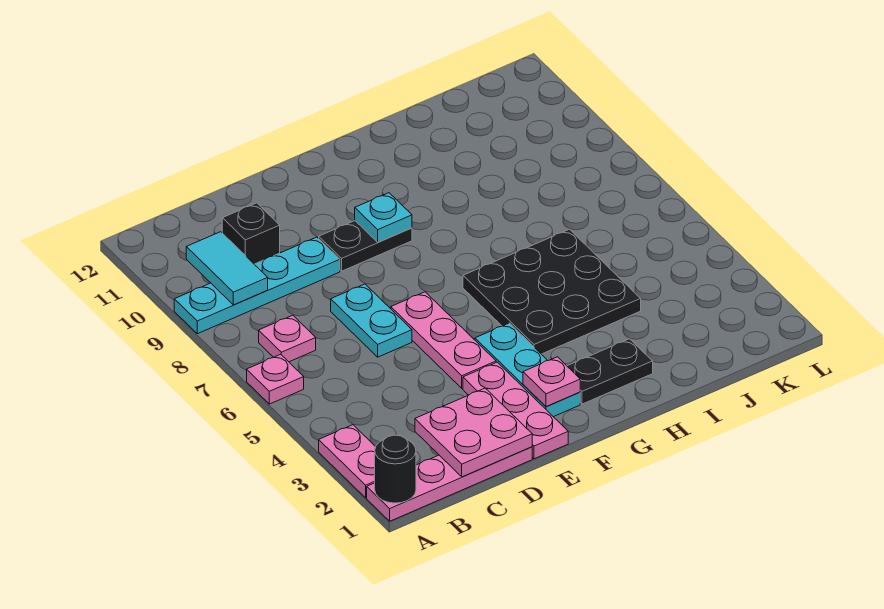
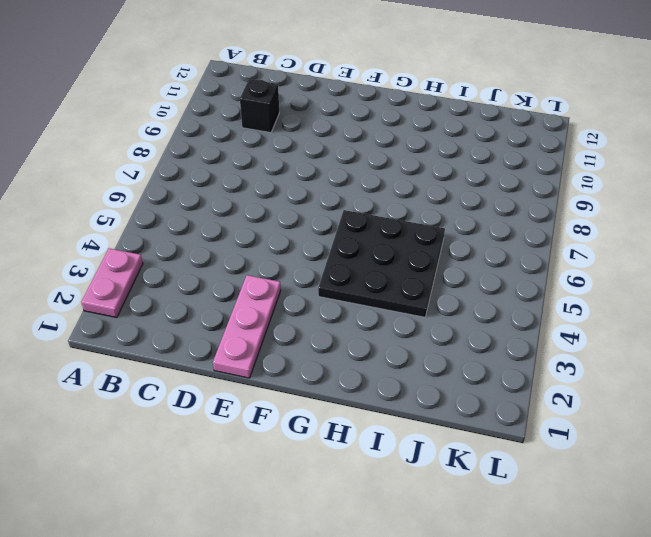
none -> pink plate A1:D1 level 1
none -> pink plate A6 level 1
none -> cyan plate A9:D9 level 1

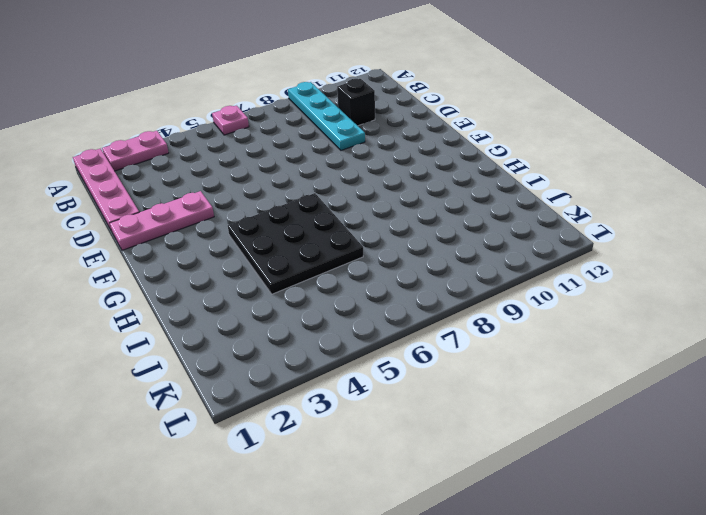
none -> pink plate B7 level 1
none -> cyan plate D6:D7 level 1
none -> pink plate E4:E6 level 1

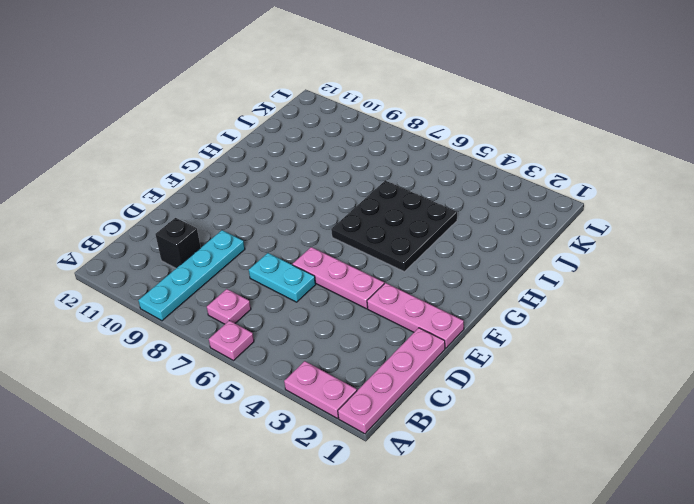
none -> black plate E9:F9 level 1
none -> cyan plate F2:F4 level 1
none -> black plate G2:H2 level 1

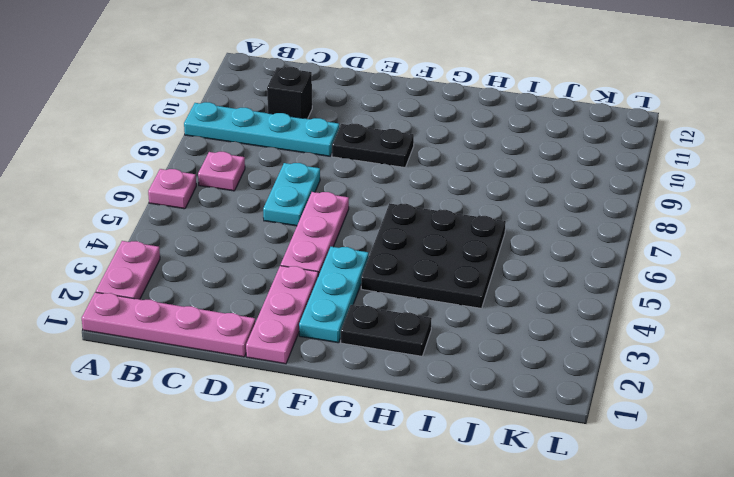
none -> black round brick A1 level 2
none -> cyan tile B9:B10 level 2
none -> pink plate C1:D2 level 2

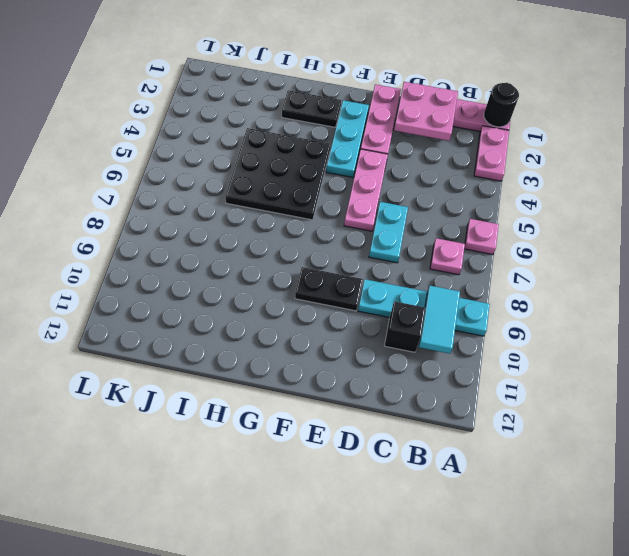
none -> pink plate F2 level 2
none -> cyan plate F9 level 2

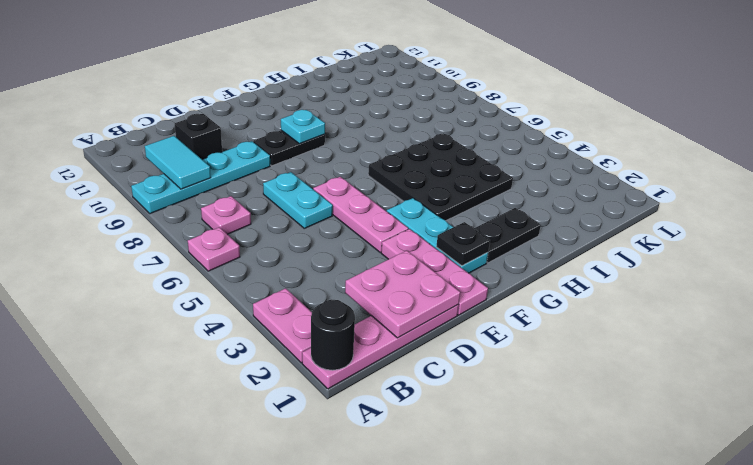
black plate F2 level 2 -> pink plate F2 level 2

